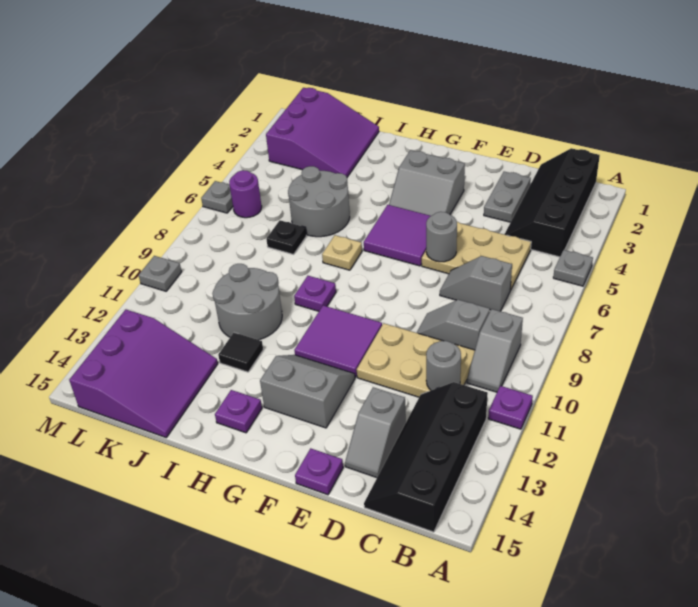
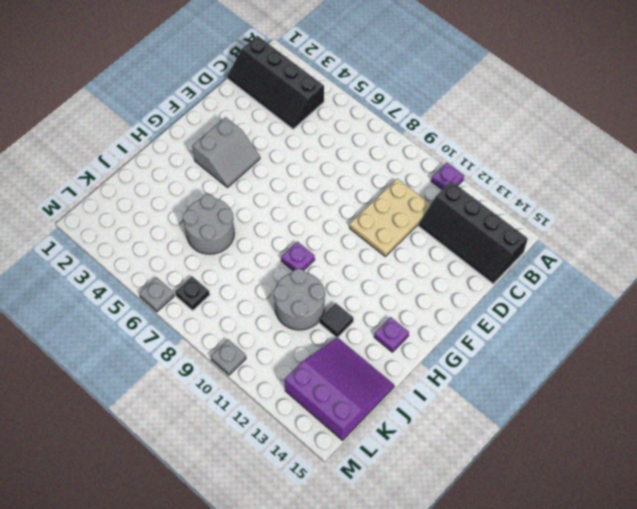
black plate L7 level 1 -> black plate J7 level 1
none -> grey plate A5 level 1
none -> grey slope B9:B10 level 1 top 9
none -> tan plate C5:E6 level 1
none -> grey slope C7:D7 level 1 top C

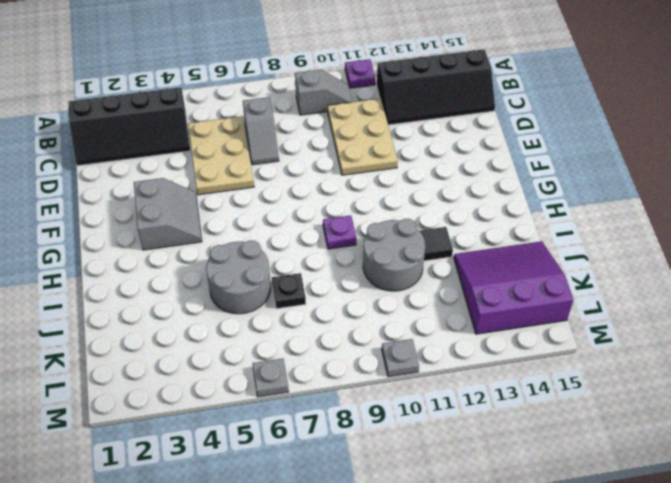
none -> grey plate A5 level 1
none -> grey slope C9:D9 level 1 top C
none -> grey plate D2:D3 level 1
none -> grey slope D13:D14 level 1 top 13

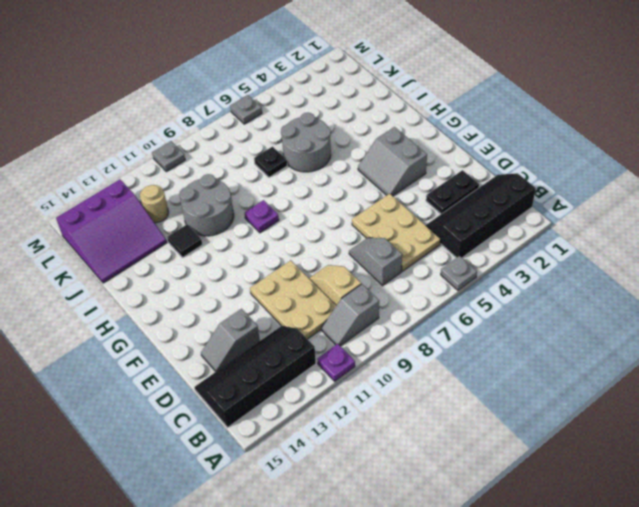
tan slope C9:D9 level 1 top C -> grey slope C9:D9 level 1 top C
black plate D2:D3 level 1 -> grey plate D2:D3 level 1
tan round brick K12 level 1 -> none
none -> purple plate E15 level 1
none -> purple tile F5:G6 level 1
none -> purple tile F10:G11 level 1
none -> grey slope F12:G13 level 1 top 13

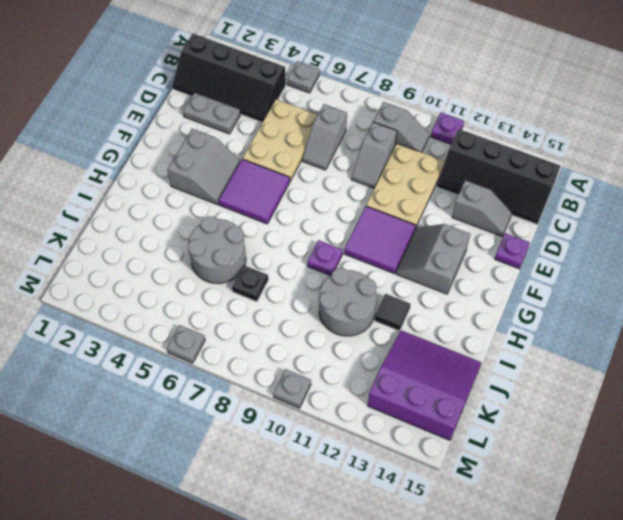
none -> tan plate H7 level 1
none -> purple plate H14 level 1
none -> purple slope J1:L3 level 1 top L
none -> purple round brick L6 level 1

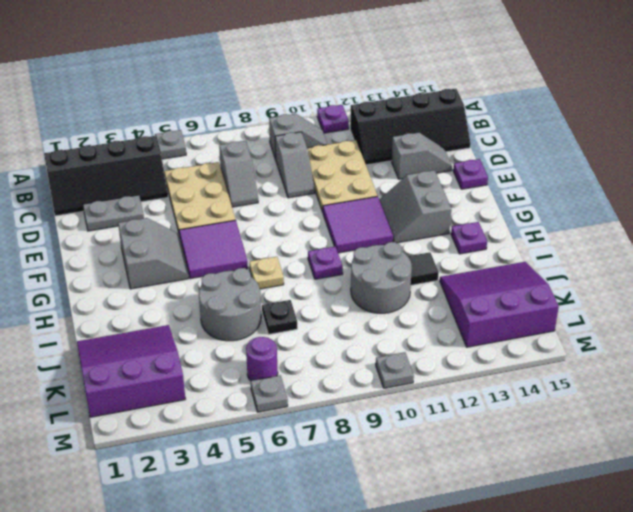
none -> grey round brick C11 level 2
none -> grey round brick E6 level 2

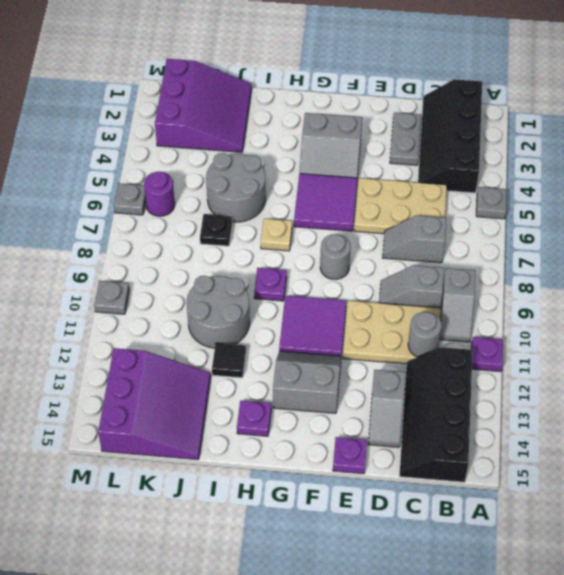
grey round brick F8 level 1 -> grey round brick E6 level 2

